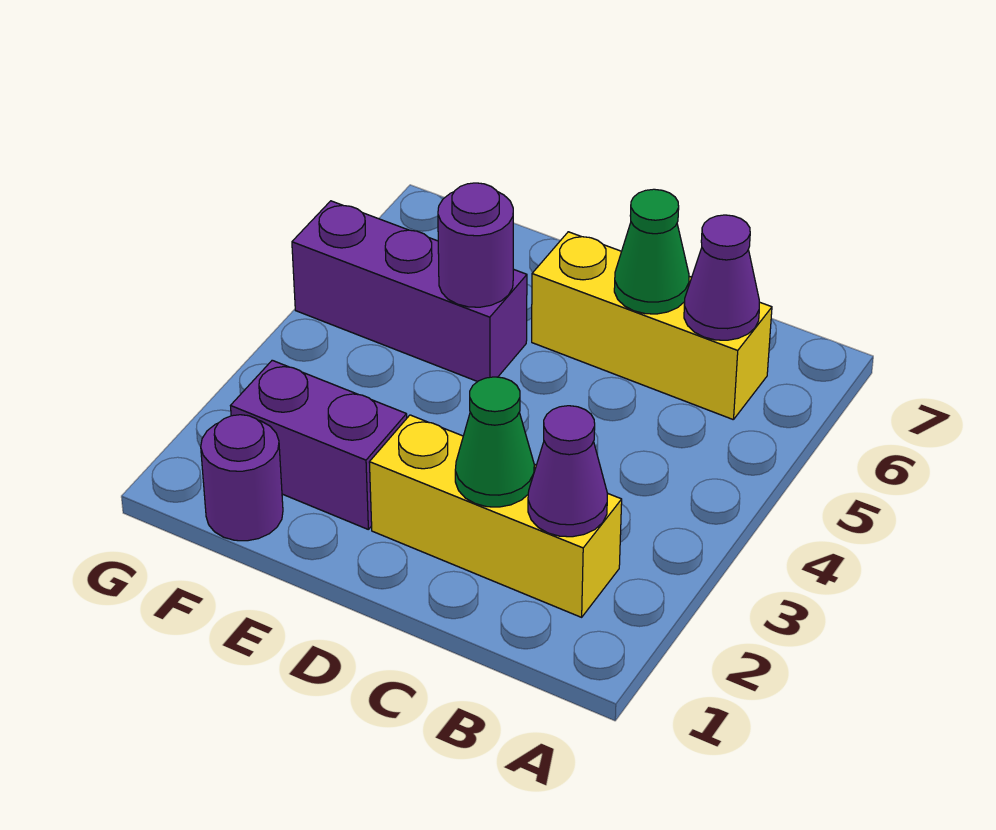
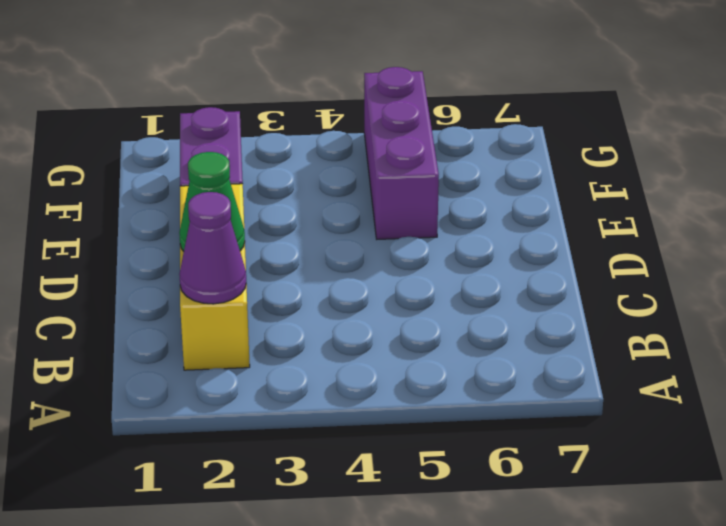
none -> yellow brick B6:D6 level 1
none -> purple round brick F1 level 1

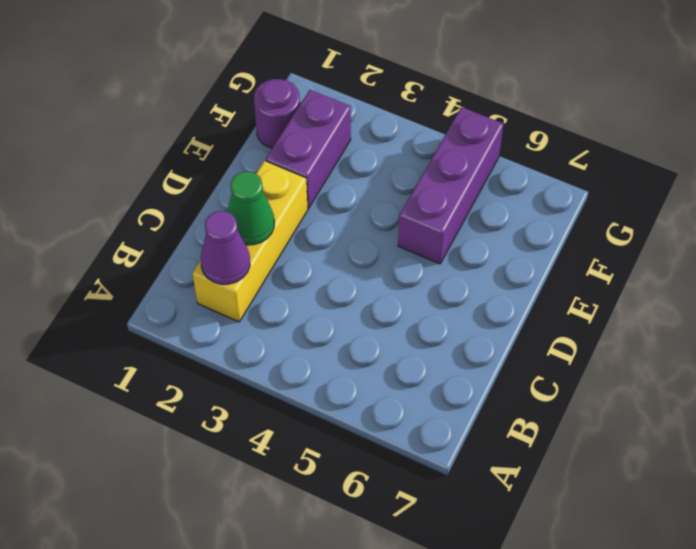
none -> yellow brick B6:D6 level 1
none -> purple cone B6 level 2

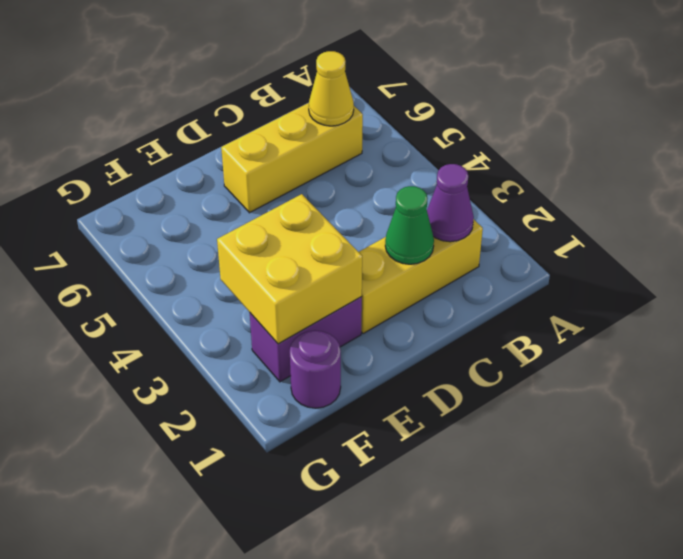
yellow cone B6 level 2 -> purple cone B6 level 2
yellow brick E2:F3 level 2 -> none
none -> purple brick E5:G5 level 1
none -> green cone C6 level 2

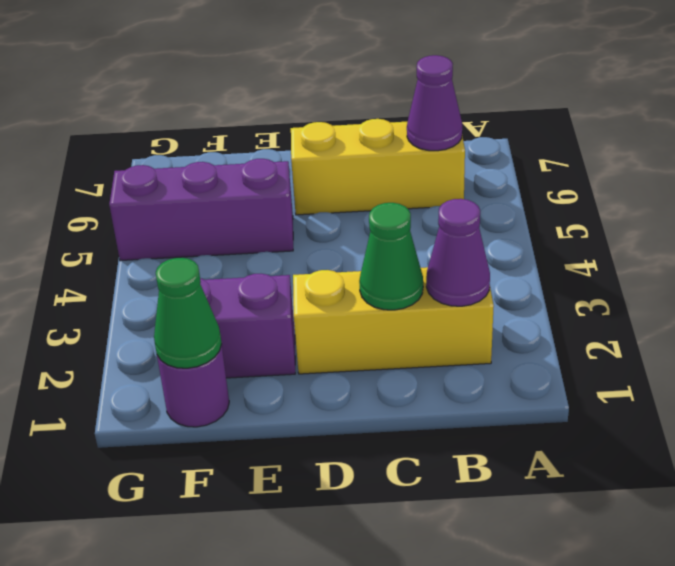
green cone F1 level 2 -> green cone C6 level 2
none -> purple round brick E5 level 2

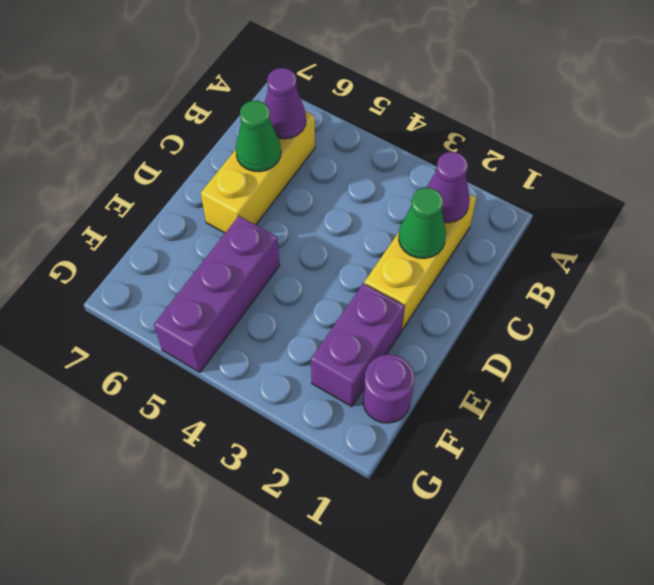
none -> purple round brick E5 level 2

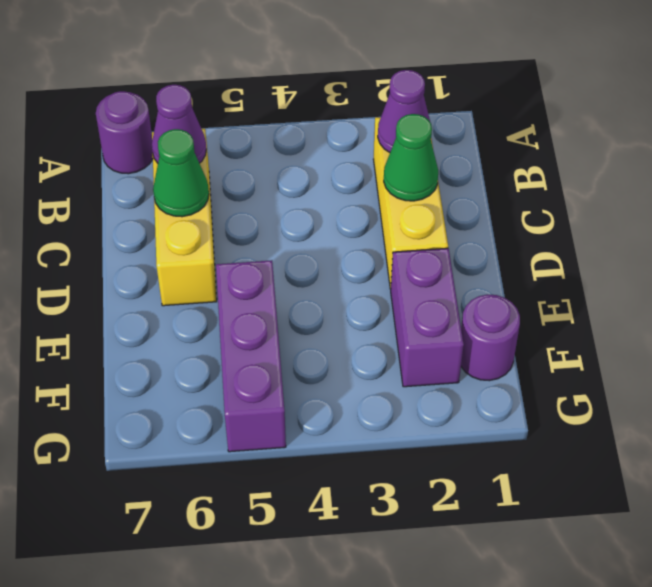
purple round brick A7 level 1 -> purple round brick E5 level 2

